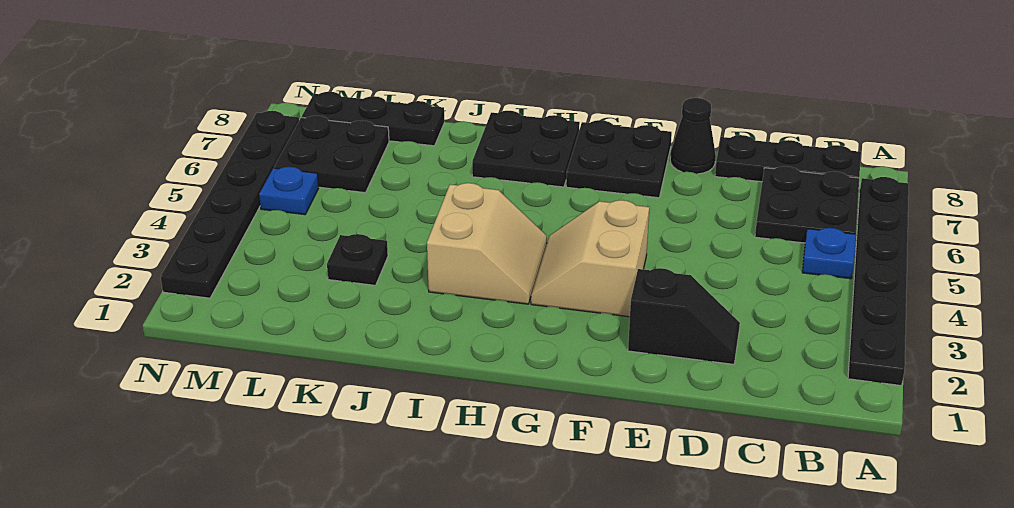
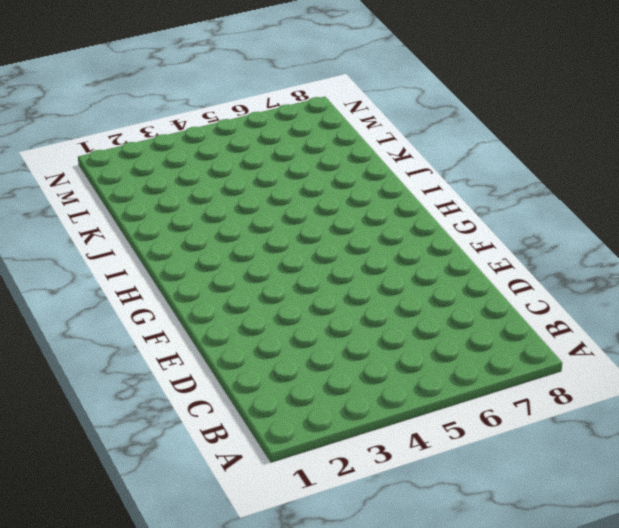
none -> black plate A2:A7 level 1
none -> blue plate B5 level 1
none -> black plate B6:C7 level 1

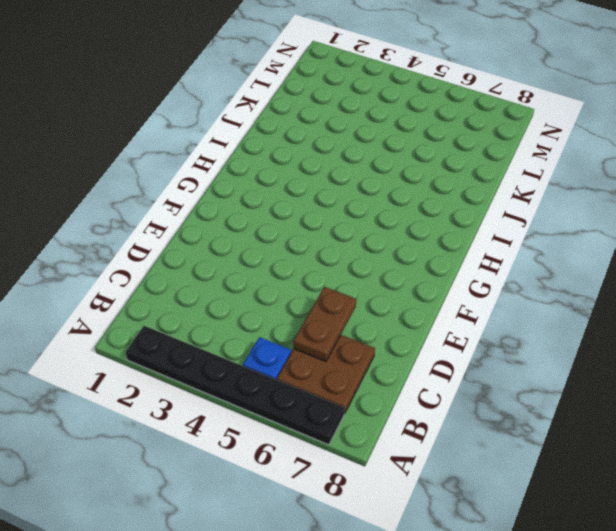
brown plate B6:C7 level 1 -> black plate B6:C7 level 1
brown plate C6:D6 level 2 -> none
none -> black plate B8:D8 level 1
none -> black slope D2:E2 level 1 top E
none -> black cone E8 level 1

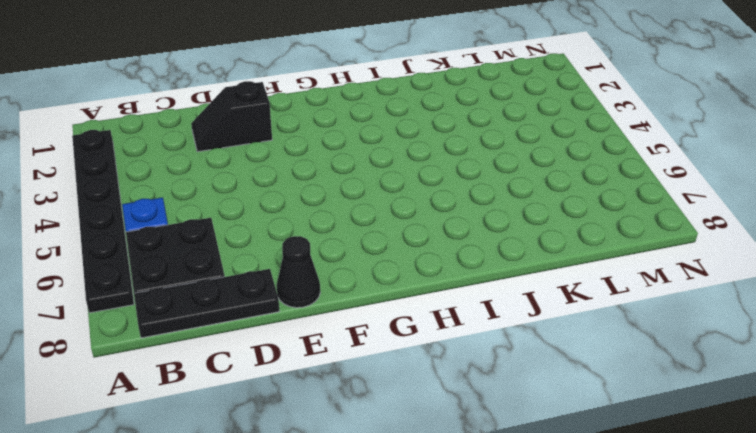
none -> tan slope F3:G4 level 1 top F
none -> black plate F7:G8 level 1
none -> tan slope H3:I4 level 1 top I

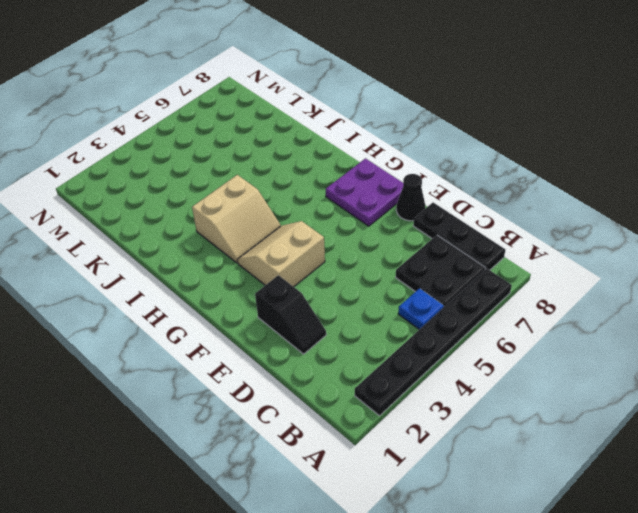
purple plate F7:G8 level 1 -> black plate F7:G8 level 1
none -> black plate H7:I8 level 1
none -> black plate K3 level 1
none -> black plate K8:M8 level 1

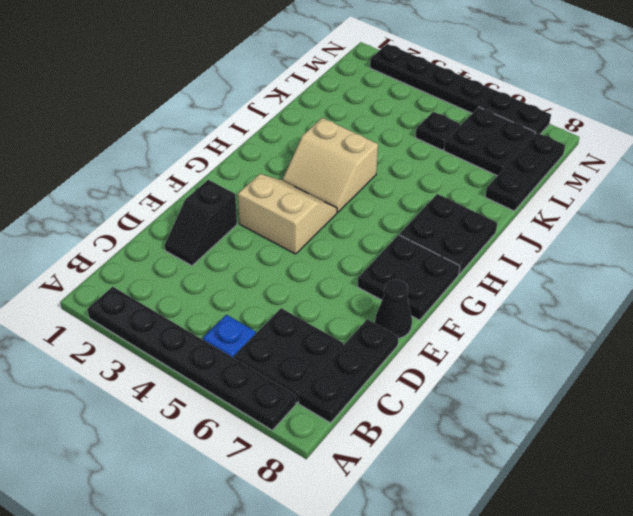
black plate L5 level 1 -> black plate K3 level 1
none -> blue plate M5 level 1

